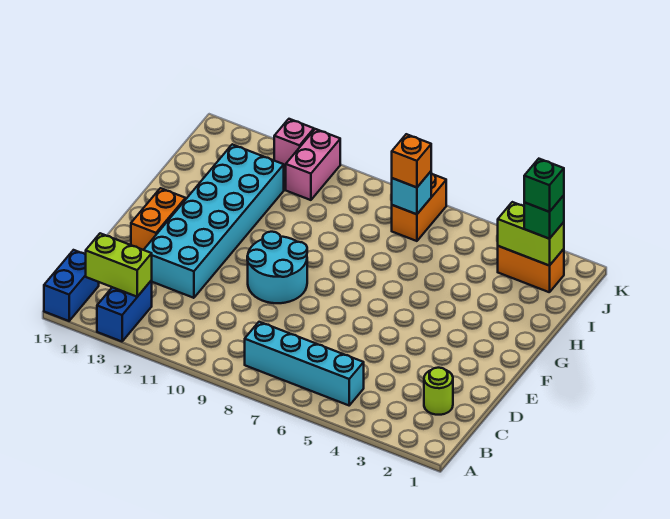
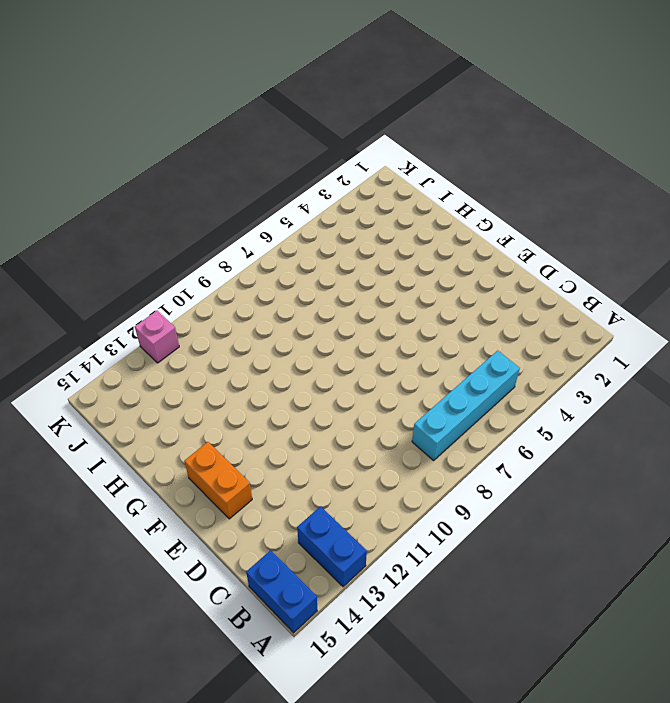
none -> lime round brick C2 level 1
none -> cyan brick D12:I13 level 1
none -> cyan round brick E9:F10 level 1

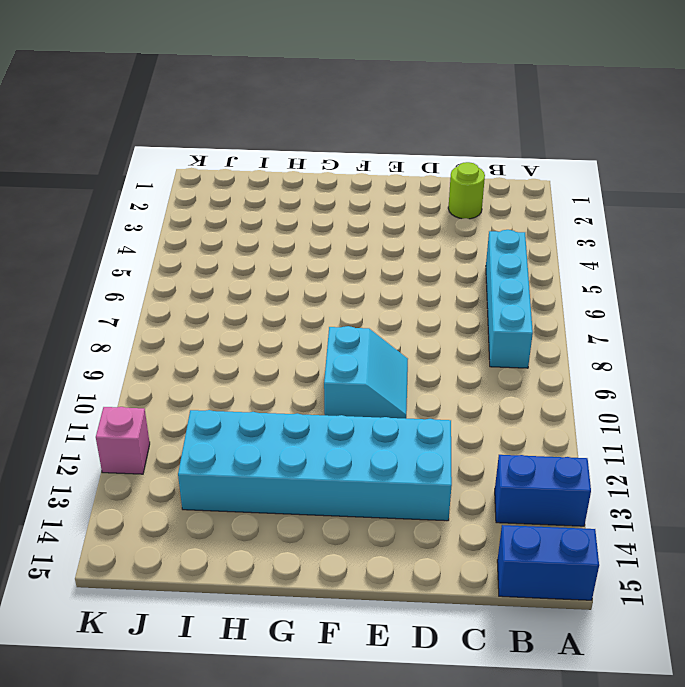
cyan slope E9:F10 level 1 top F -> cyan round brick E9:F10 level 1
none -> orange brick E14:F14 level 1
none -> orange brick J2:J3 level 1
none -> orange brick J7:K7 level 1

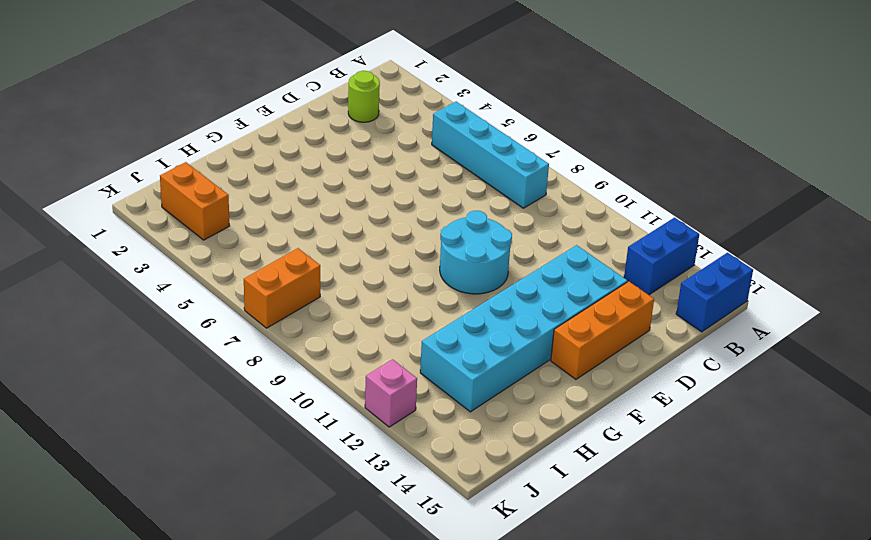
orange brick D14:F14 level 1 -> orange brick E14:F14 level 1
none -> pink brick J11:K11 level 1
none -> lime brick B13:B14 level 2
none -> lime brick J2:J3 level 2

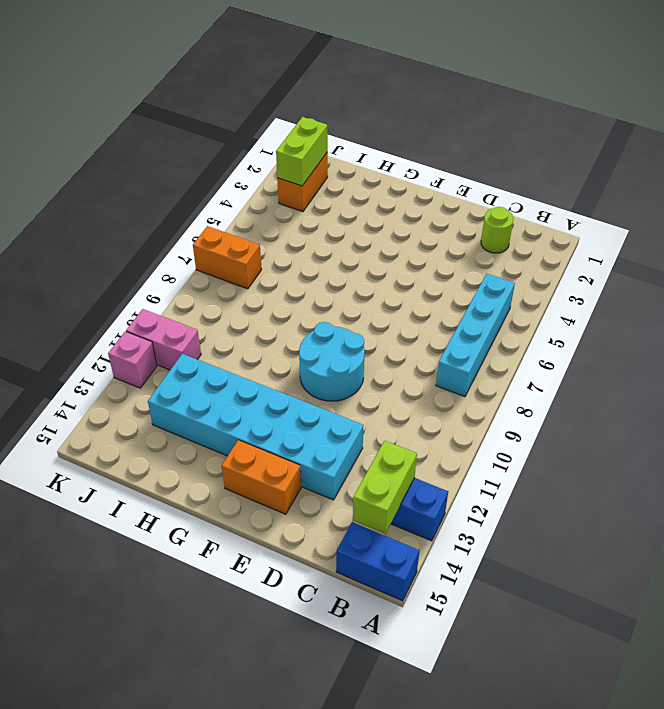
none -> cyan brick J7 level 2
none -> green brick J2 level 3
none -> orange brick J7 level 3

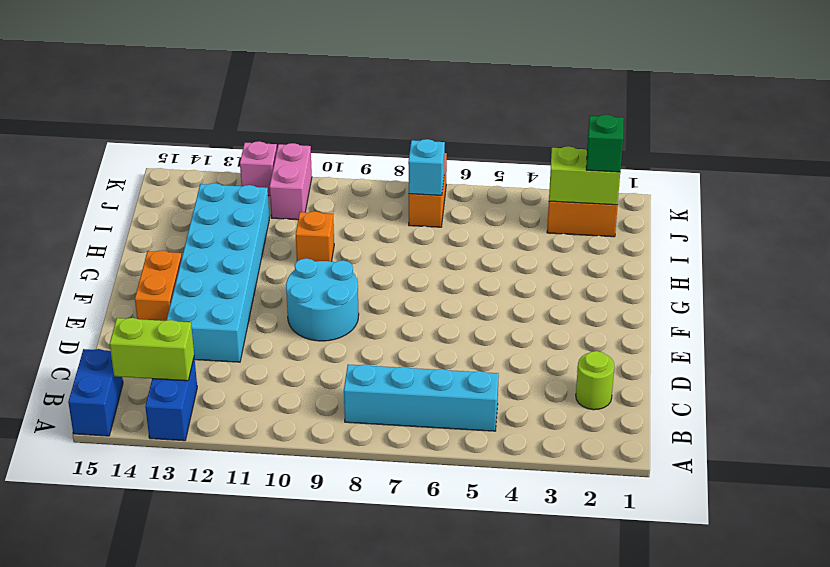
orange brick H10 level 1 -> orange brick J7 level 3
none -> green brick J2 level 4

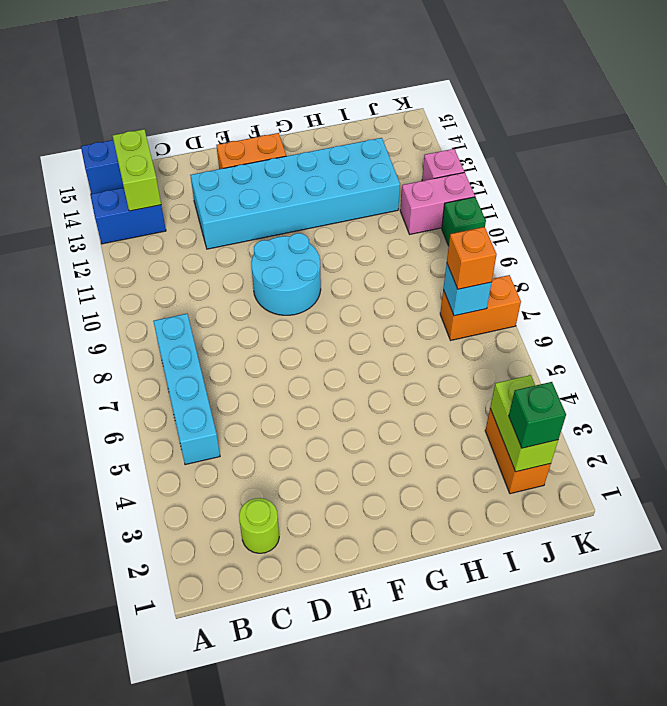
green brick K10 level 1 -> green brick J2 level 4

